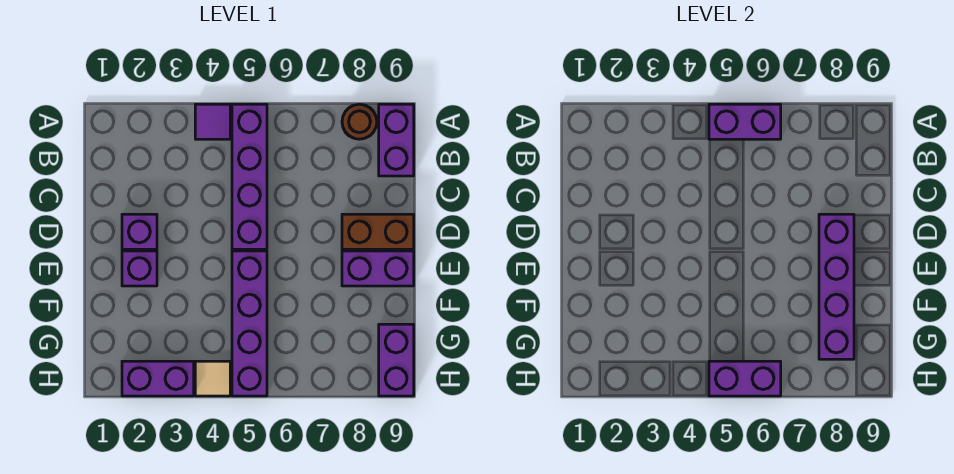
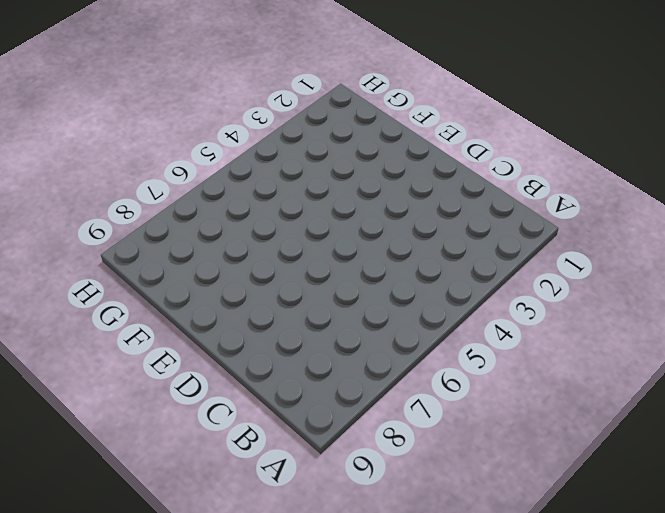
none -> purple tile A4 level 1
none -> purple brick A5:D5 level 1
none -> brown round brick A8 level 1

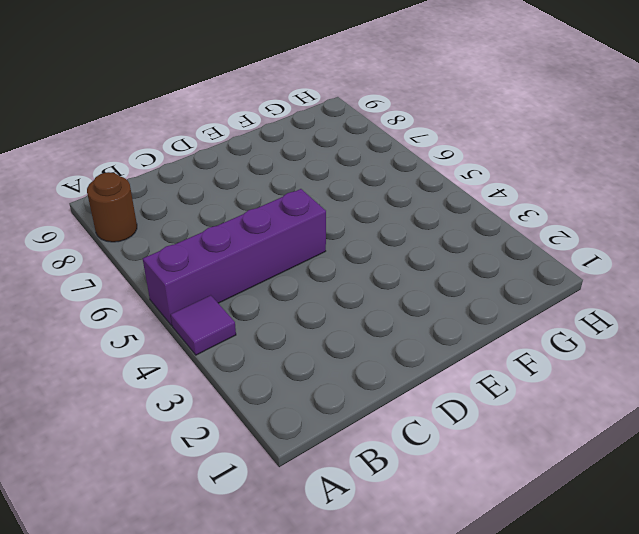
none -> purple brick A9:B9 level 1
none -> purple brick D2 level 1
none -> brown brick D8:D9 level 1

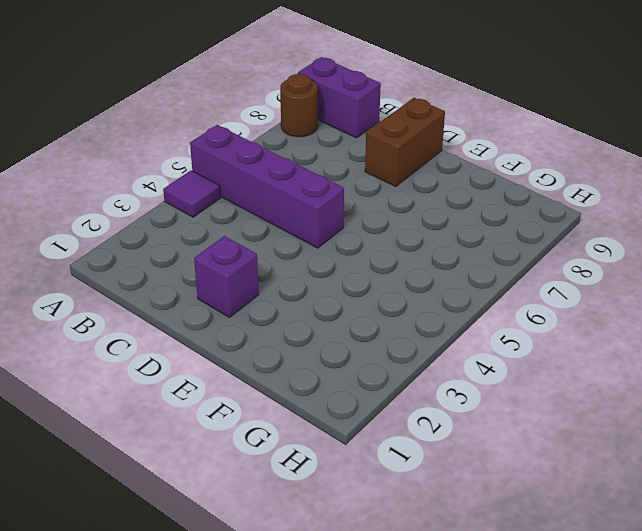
none -> purple brick E2 level 1
none -> purple brick E5:H5 level 1
none -> purple brick E8:E9 level 1

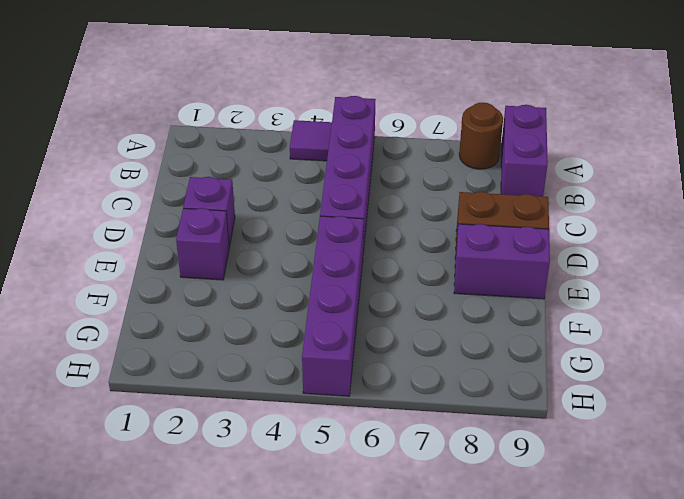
none -> purple brick G9:H9 level 1
none -> purple brick H2:H3 level 1
none -> tan tile H4 level 1

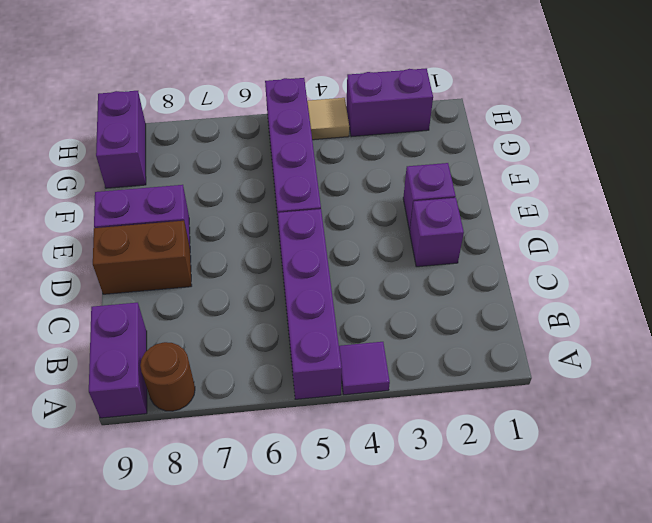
none -> purple brick A5:A6 level 2
none -> purple brick D8:G8 level 2
none -> purple brick H5:H6 level 2

